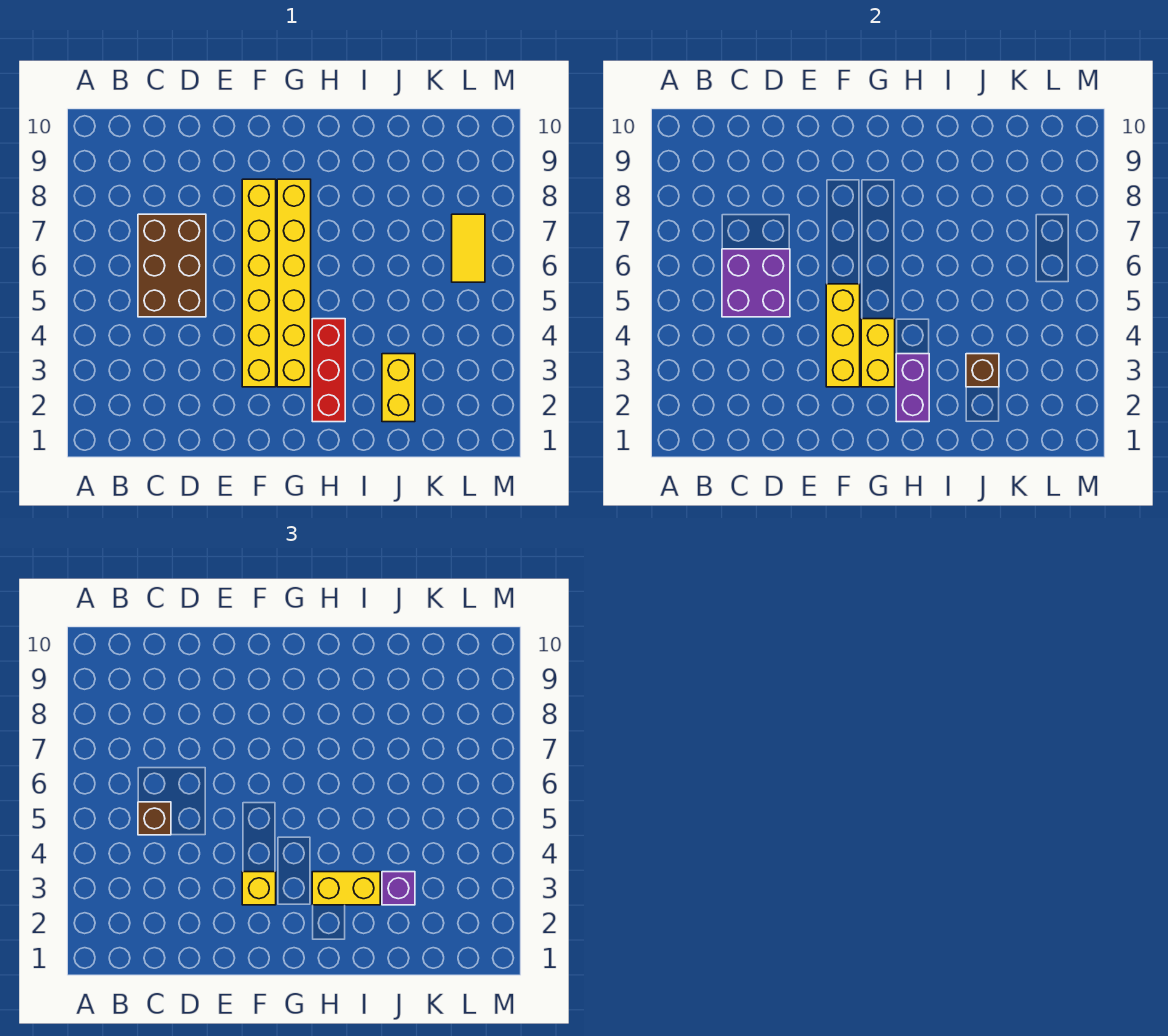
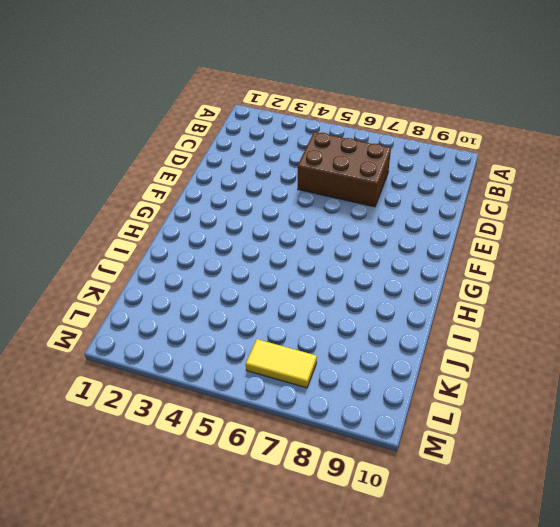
none -> yellow brick F3:F8 level 1
none -> yellow brick G3:G8 level 1
none -> red brick H2:H4 level 1

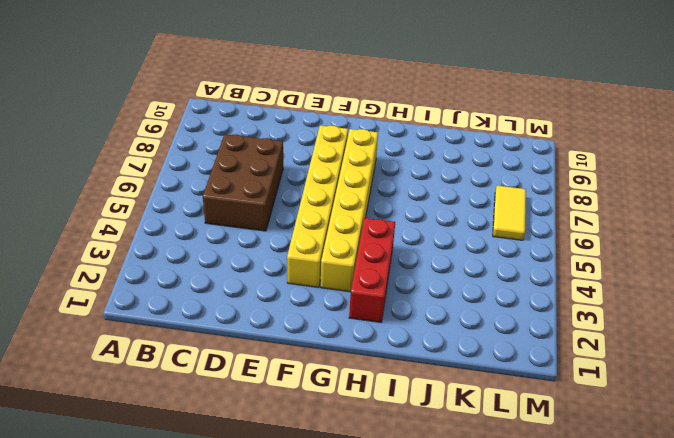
none -> yellow brick J2:J3 level 1
none -> purple brick C5:D6 level 2
none -> yellow brick F3:F5 level 2

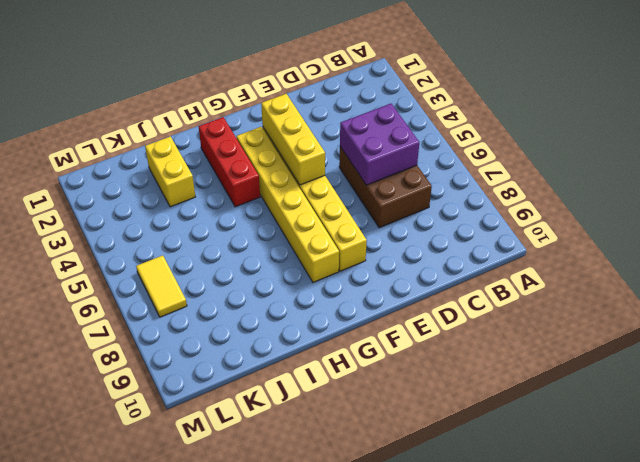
none -> yellow brick G3:G4 level 2
none -> purple brick H2:H3 level 2
none -> brown brick J3 level 2

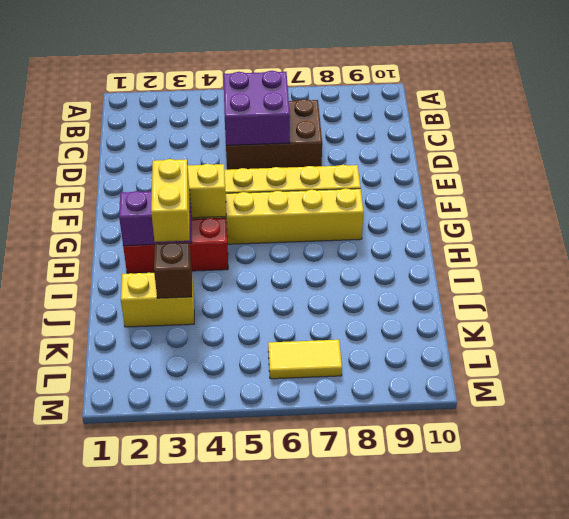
none -> yellow brick F3:F5 level 2
none -> brown brick C5 level 3
none -> yellow brick F3 level 3

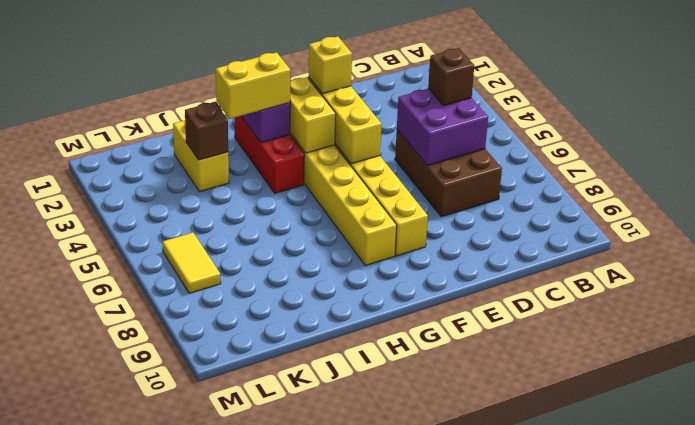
none -> purple brick J3 level 3

